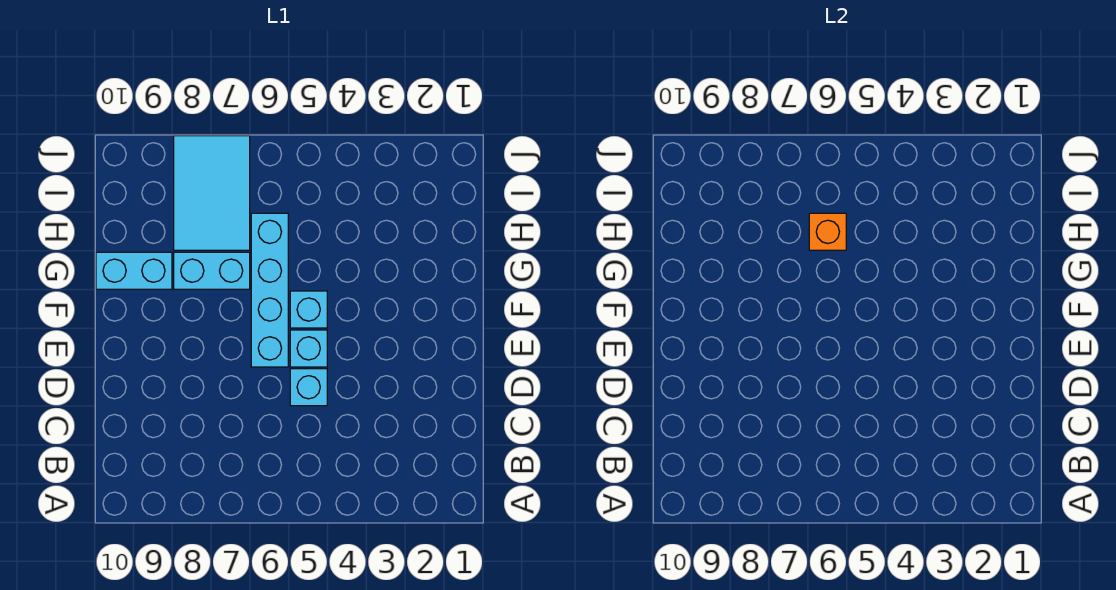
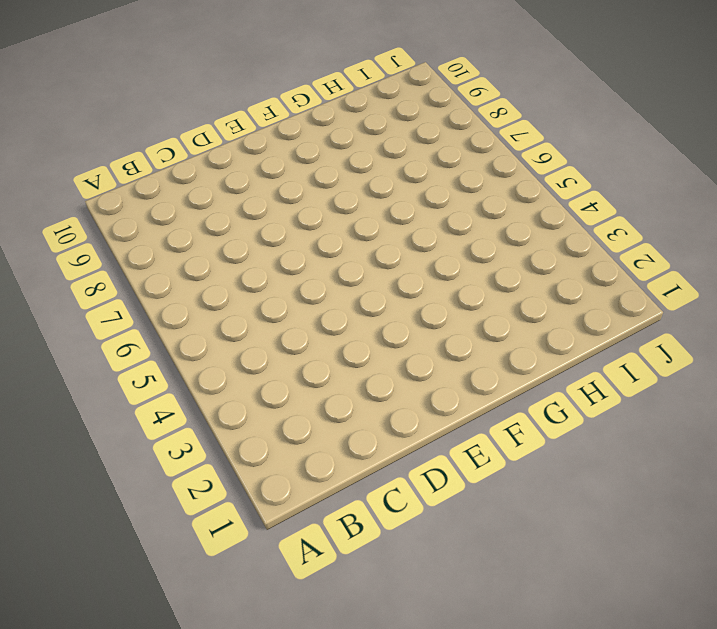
none -> cyan brick D5 level 1
none -> cyan brick E5 level 1

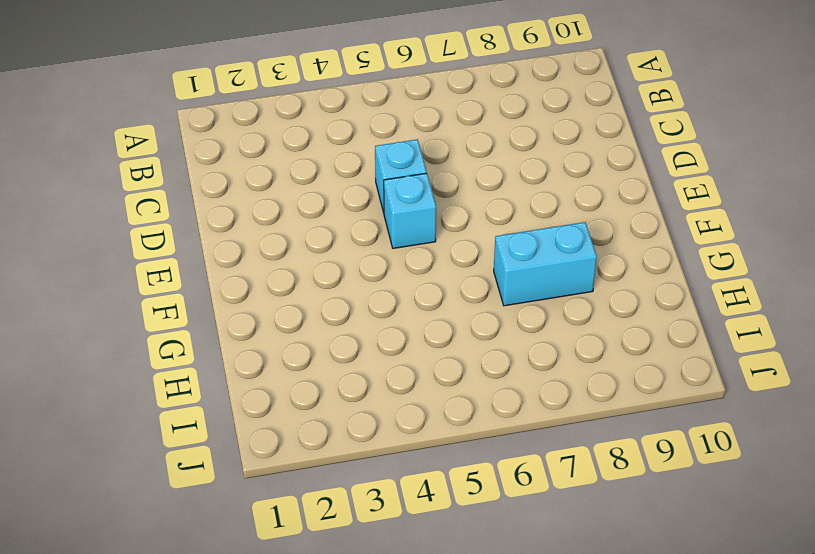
none -> cyan brick E6:H6 level 1
none -> cyan brick F5 level 1

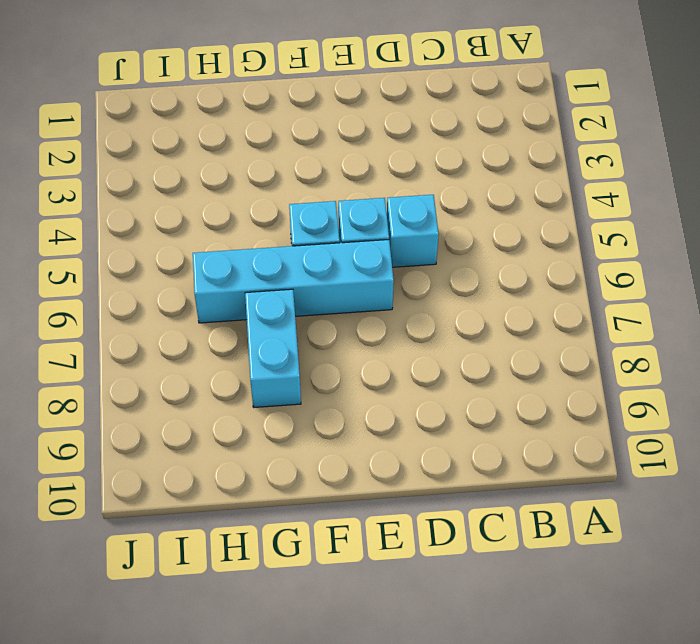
none -> cyan brick G9:G10 level 1
none -> cyan tile H7:J8 level 1

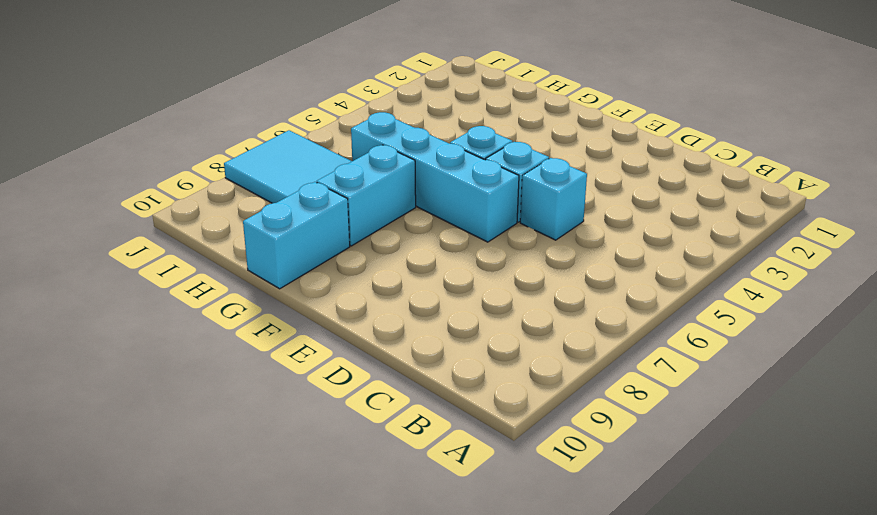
none -> orange brick H6 level 2

